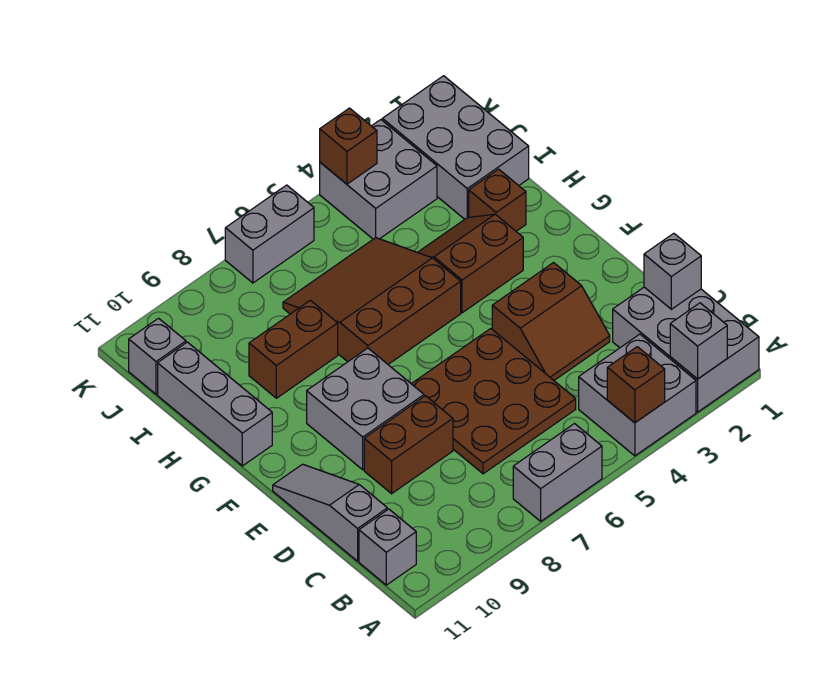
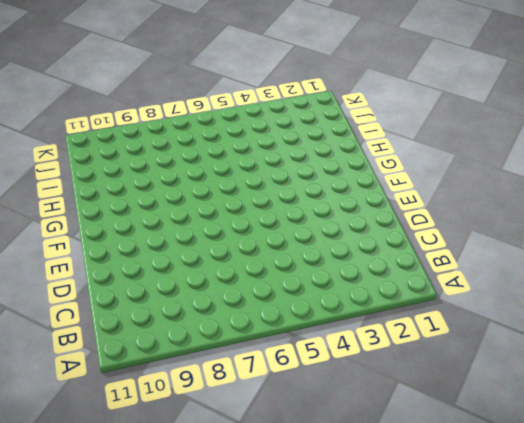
none -> grey brick A1:C2 level 1
none -> grey brick A3:B4 level 1
none -> grey brick A6:A7 level 1

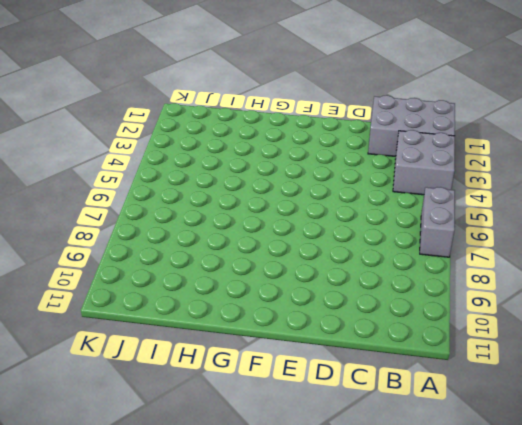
none -> grey brick B11 level 1
none -> brown plate C5:E7 level 1
none -> grey slope C11:E11 level 1 top C

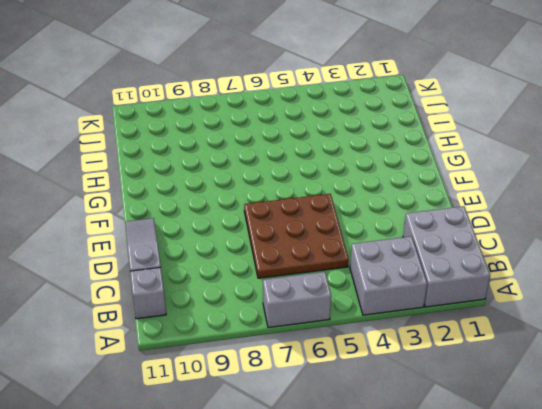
none -> brown slope D3:E4 level 1 top E
none -> brown brick D8:D9 level 1
none -> grey brick E8:F9 level 1

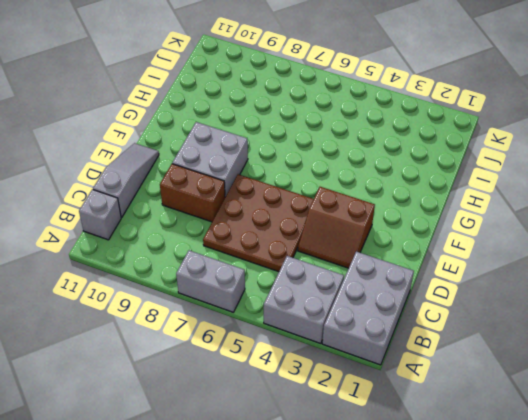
none -> brown slope G3:H4 level 1 top G
none -> brown slope G5:I7 level 1 top G
none -> grey brick G11:I11 level 1

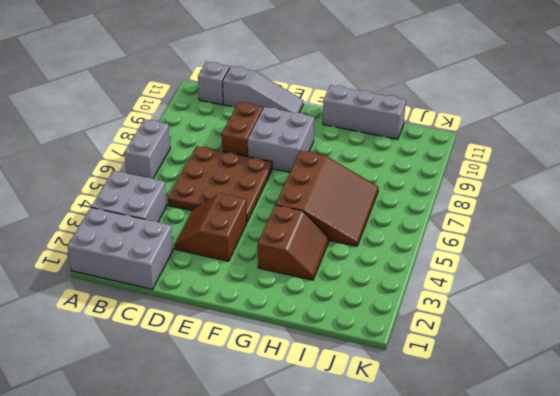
none -> brown brick H2 level 1
none -> brown brick H8:H9 level 1
none -> grey brick I1:K2 level 1

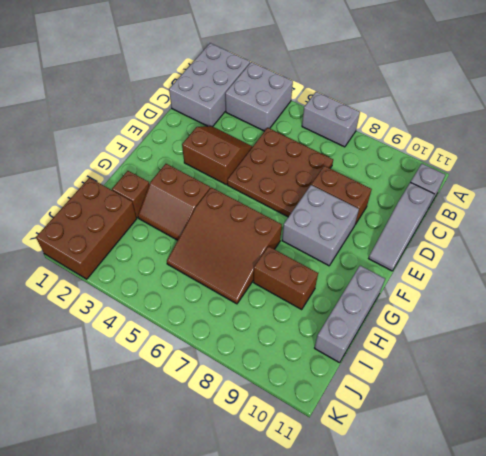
brown brick I1:K2 level 1 -> grey brick I1:K2 level 1
none -> grey brick J3:K4 level 1
none -> grey brick J11 level 1
none -> grey brick K6:K7 level 1

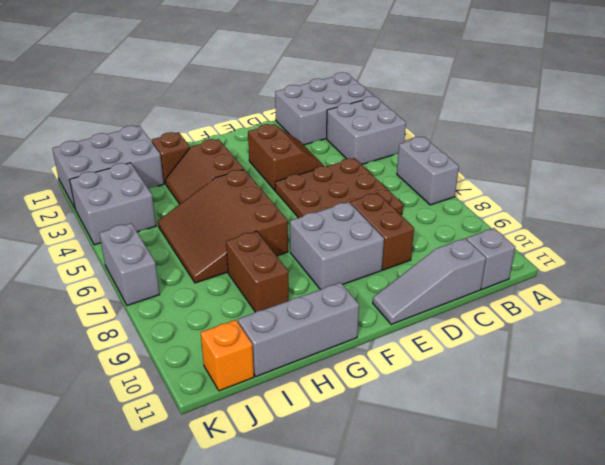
orange brick J11 level 1 -> grey brick J11 level 1
none -> grey brick A2 level 2
none -> brown brick A4 level 2
none -> grey brick C1 level 2

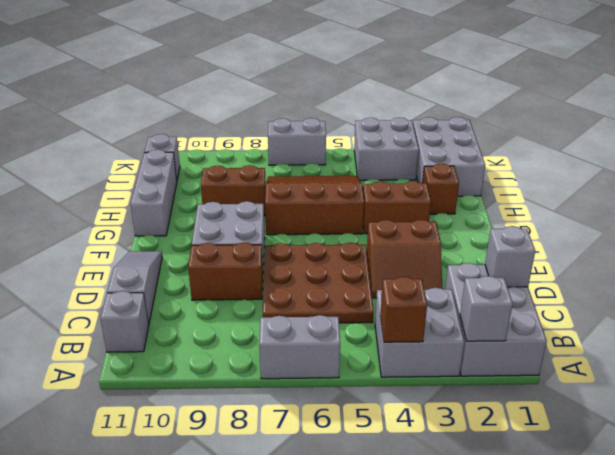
none -> brown brick K4 level 2

